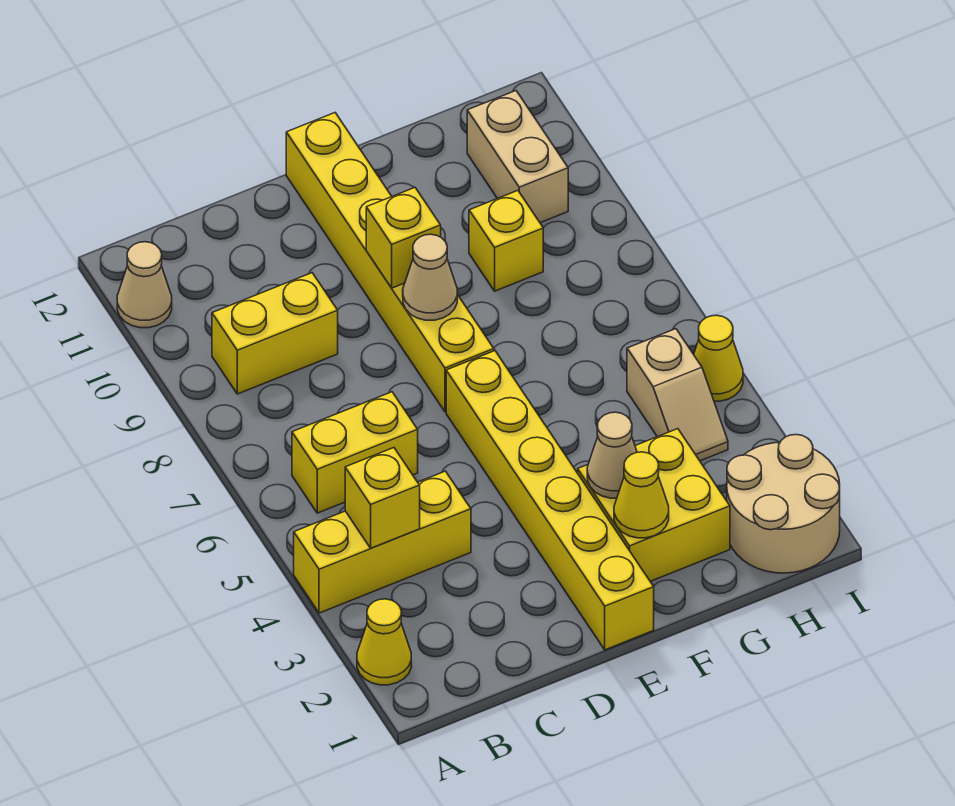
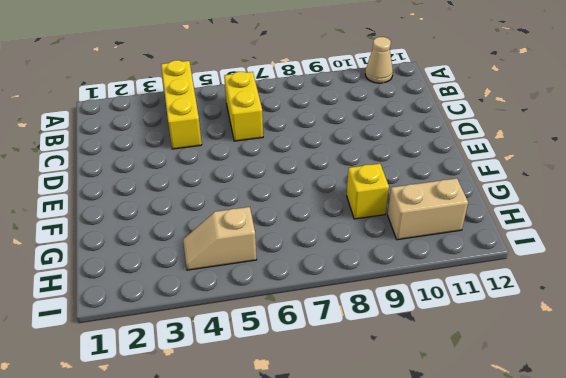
none -> yellow cone A2 level 1
none -> yellow brick B9:C9 level 1
none -> yellow brick E1:E6 level 1

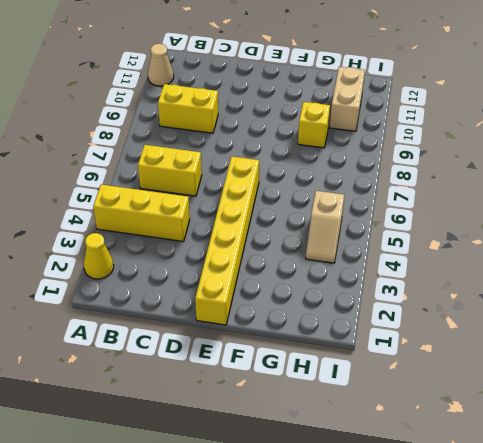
none -> yellow brick E7:E12 level 1
none -> yellow brick F2:G3 level 1
none -> tan round brick H1:I2 level 1

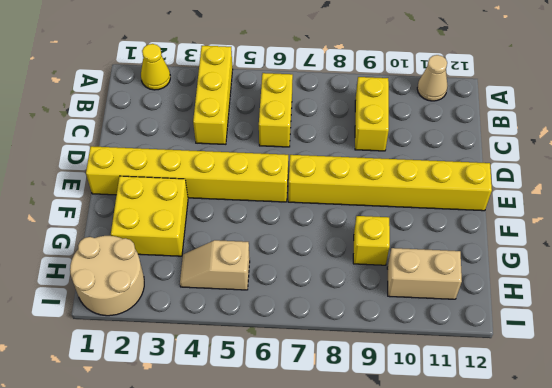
none -> yellow cone I5 level 1
none -> yellow brick B4 level 2
none -> tan cone E8 level 2

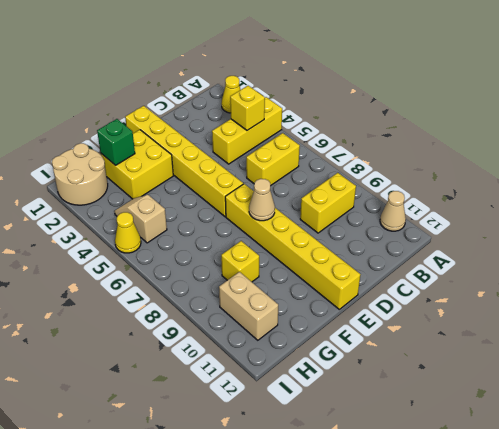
green brick G2 level 2 -> none
none -> yellow brick E9 level 2
none -> yellow cone F2 level 2
none -> tan cone F3 level 2

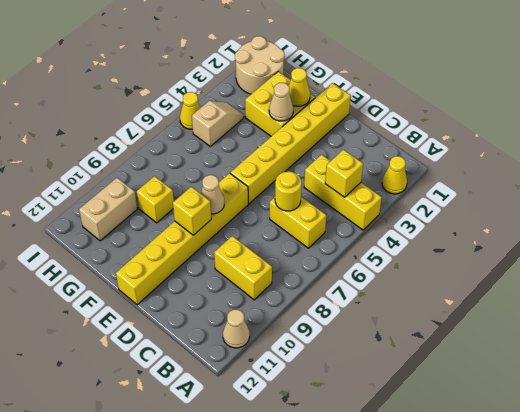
yellow round brick C6 level 2 -> none

